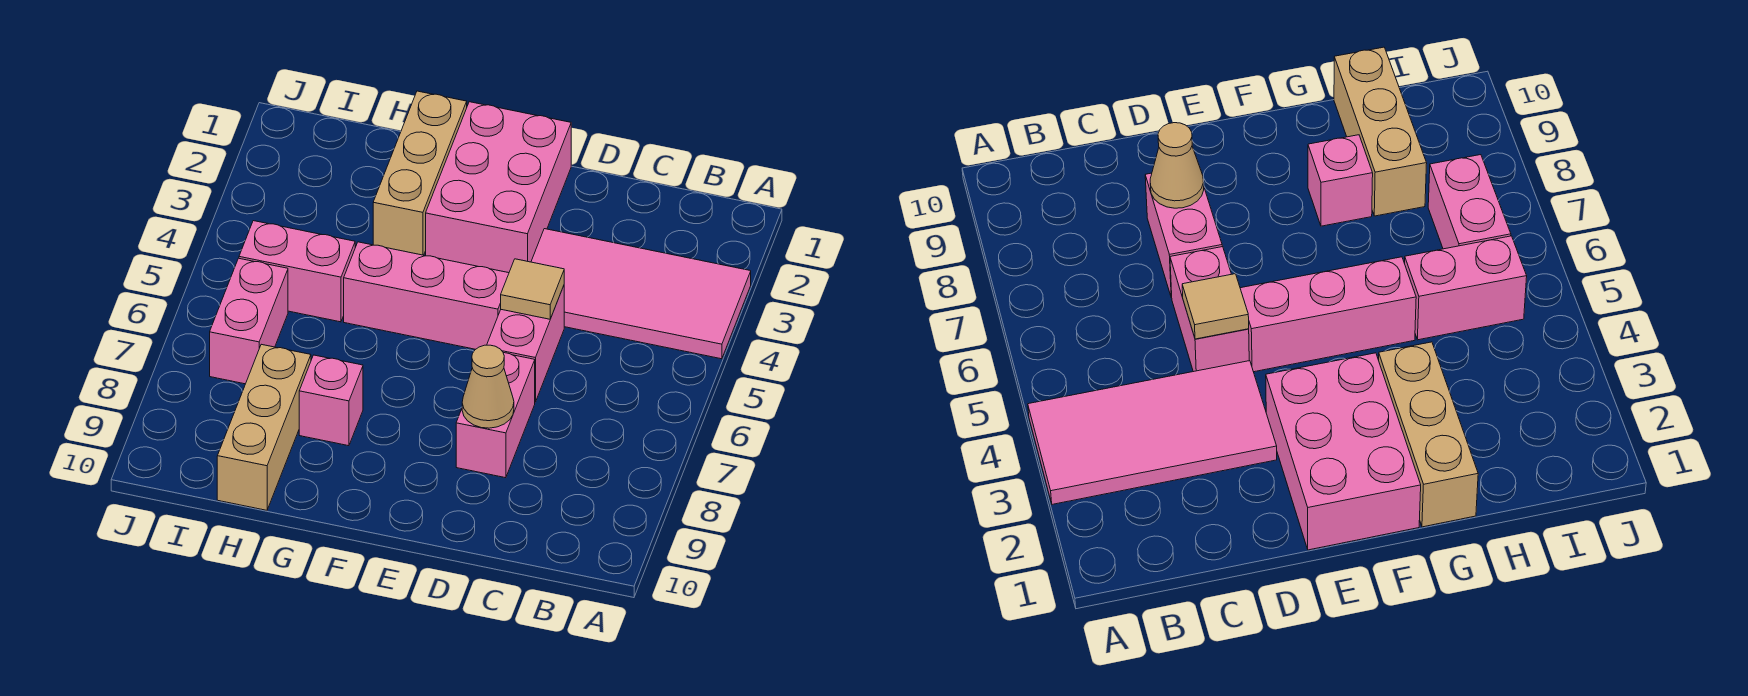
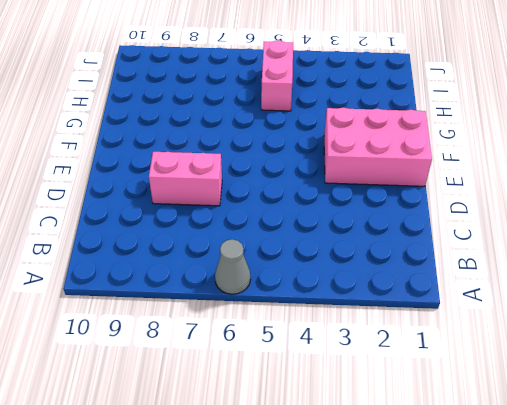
grey cone A6 level 1 -> none
none -> pink tile A3:D4 level 1
none -> pink brick D5:D6 level 1
none -> pink brick E5:G5 level 1

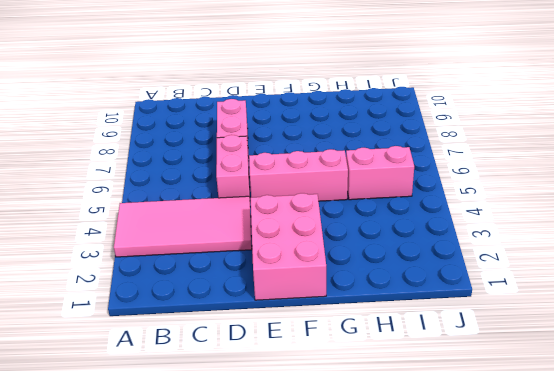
none -> tan brick G1:G3 level 1
none -> pink brick G8 level 1
none -> tan brick H8:H10 level 1

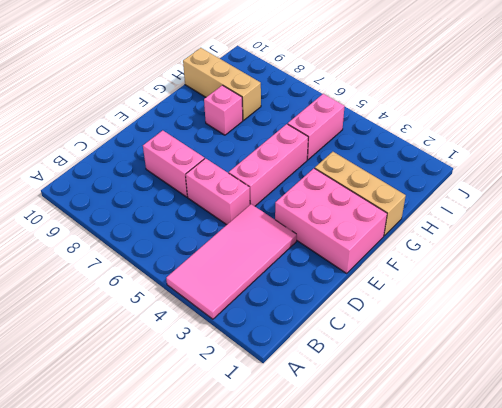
none -> pink brick I6:I7 level 1
none -> tan tile D5 level 2
none -> tan cone D8 level 2

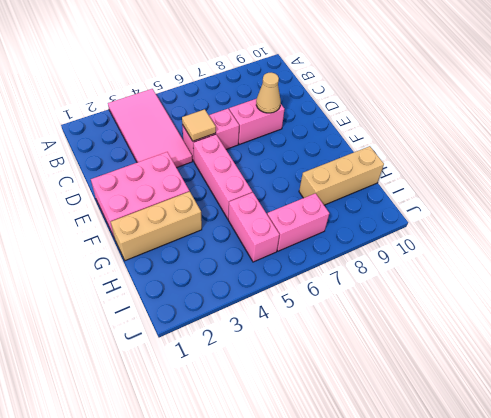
none -> pink brick G8 level 1

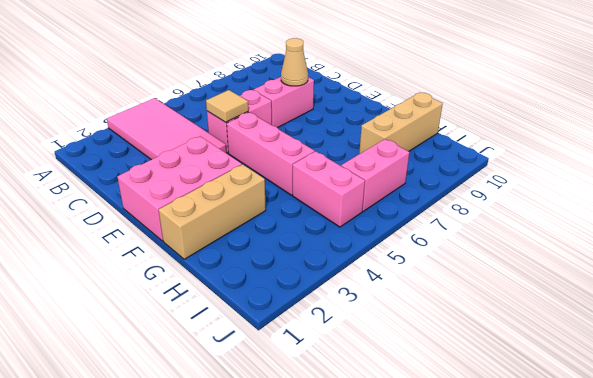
none -> pink brick G8 level 1

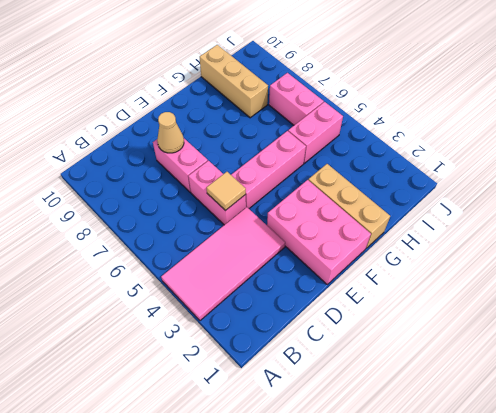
none -> pink brick G8 level 1

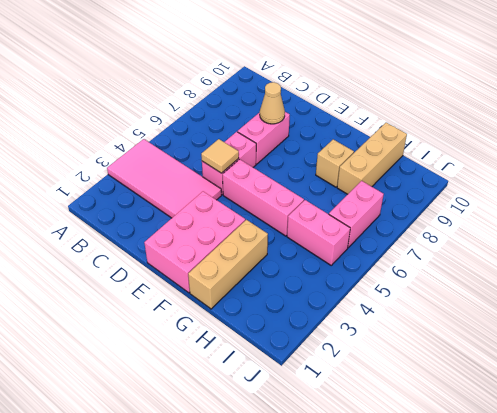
tan brick G8 level 1 -> pink brick G8 level 1

